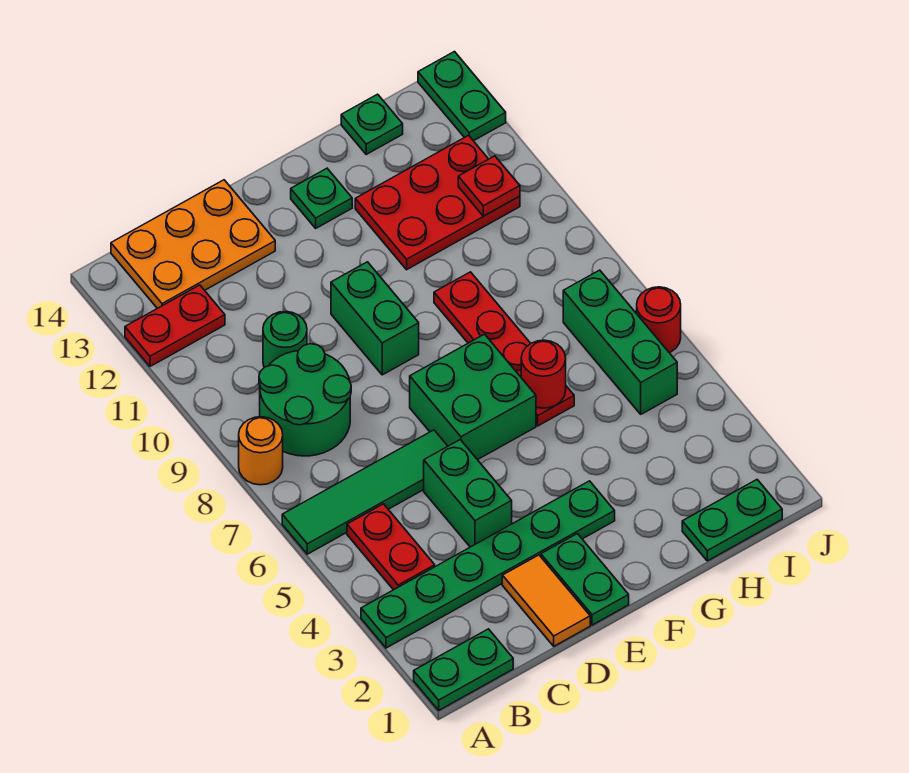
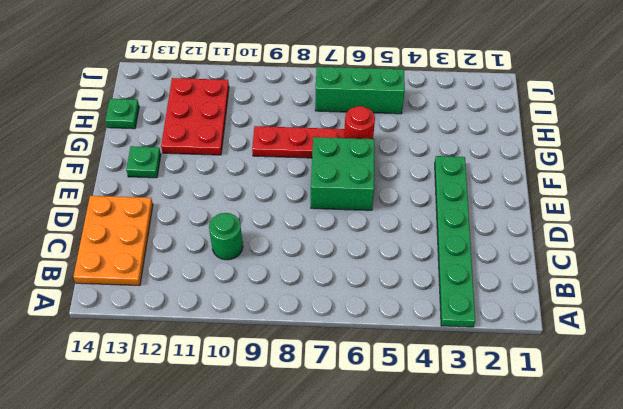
none -> green plate A1:B1 level 1
none -> green tile A6:D6 level 1
none -> orange round brick A8 level 1

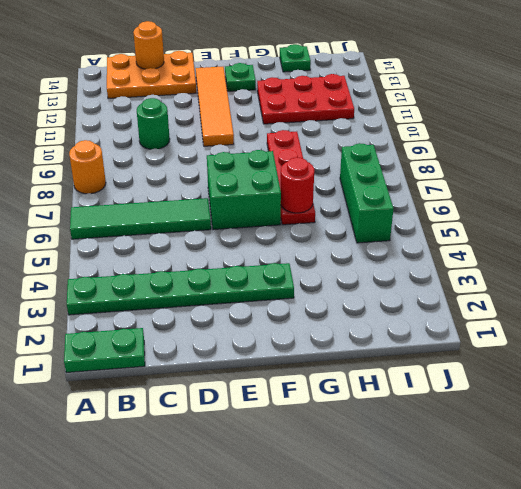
orange round brick C14 level 2 -> none
orange tile E10:E13 level 1 -> green brick E9:E10 level 1
none -> red plate A12:B12 level 1
none -> red plate B4:B5 level 1
none -> green round brick B8:C9 level 1

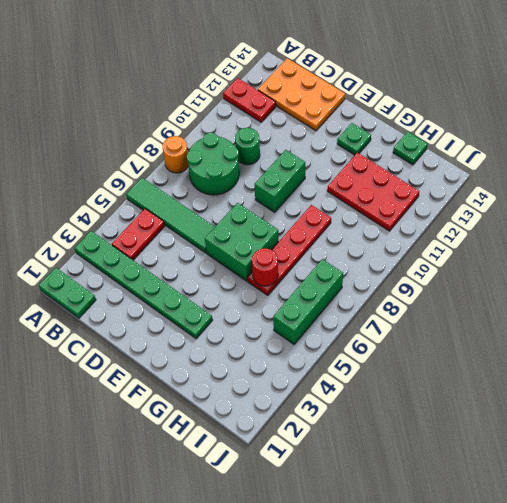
none -> orange tile D1:D2 level 1
none -> green brick D4:D5 level 1
none -> green plate E1:E2 level 1

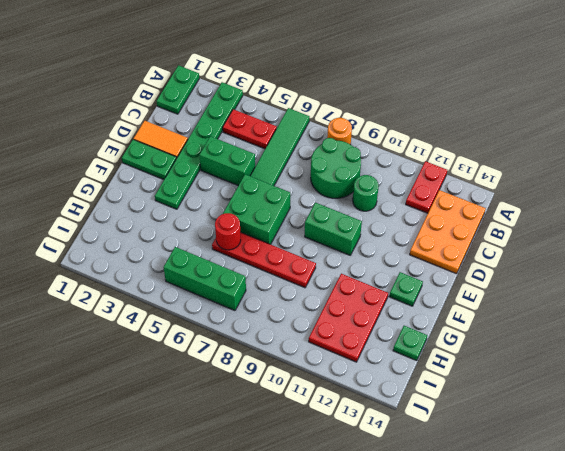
none -> green plate H1:I1 level 1
none -> red round brick J6 level 1
none -> green plate J13:J14 level 1

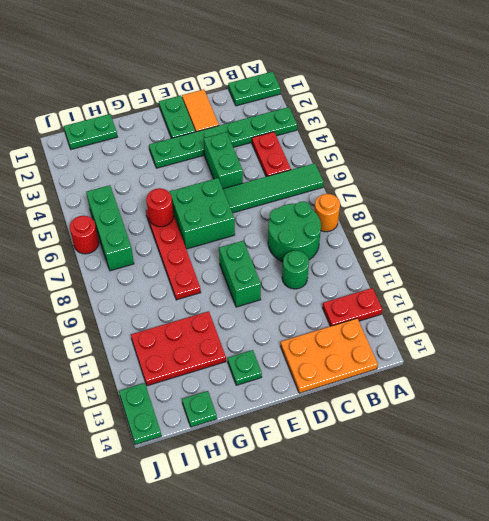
none -> red plate I11 level 2

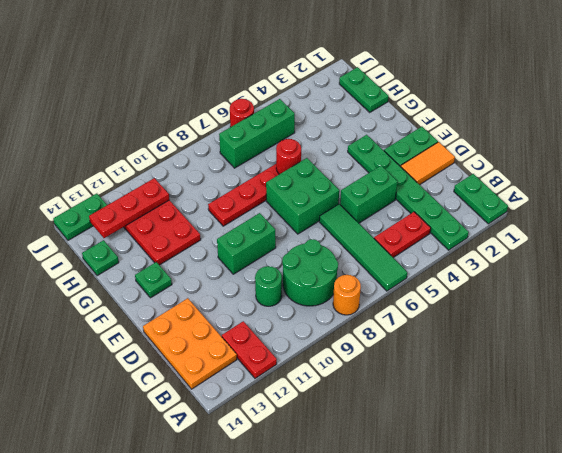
red plate I11:I13 level 2 -> red plate I11 level 2

